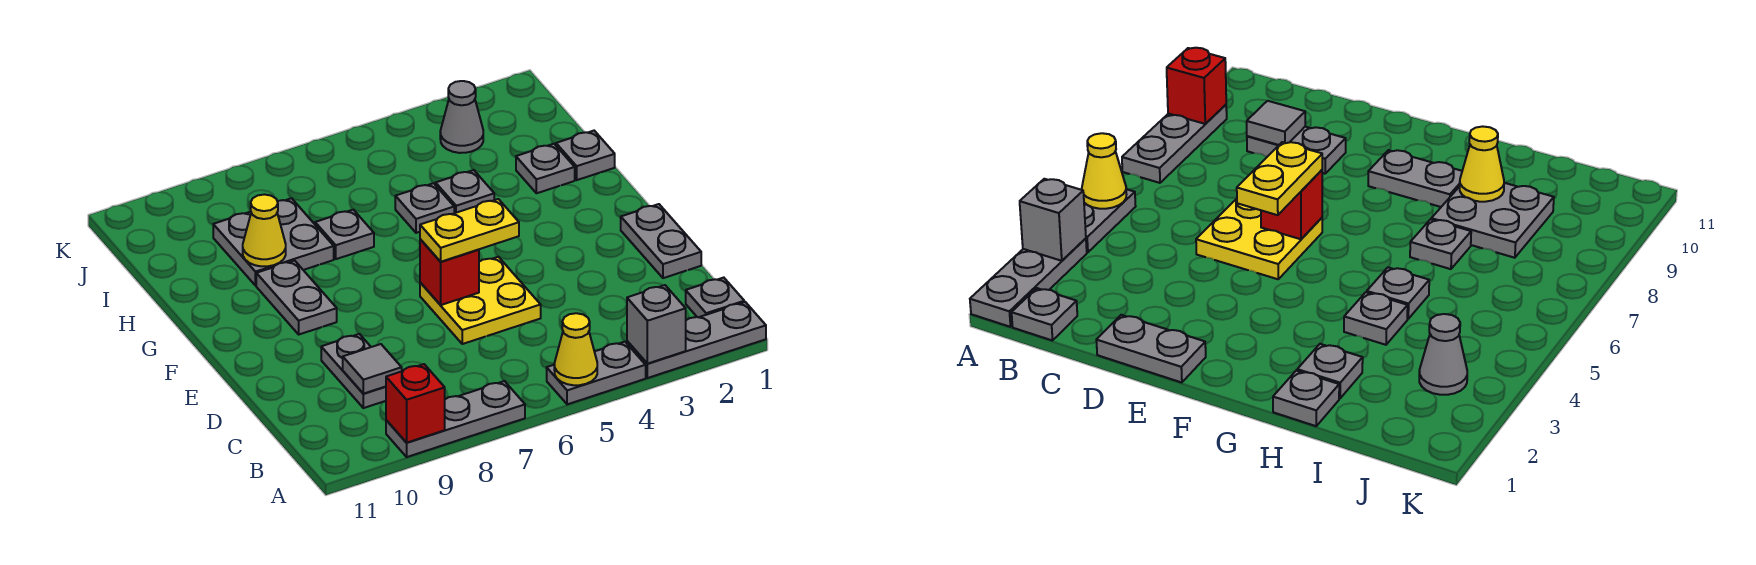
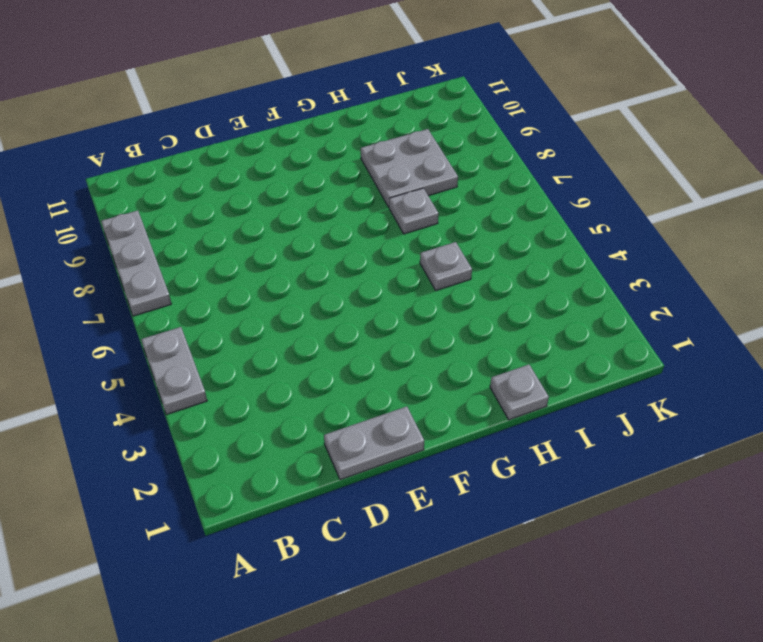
none -> grey plate A1:A3 level 1
none -> grey plate B1 level 1
none -> grey plate C9:D9 level 1

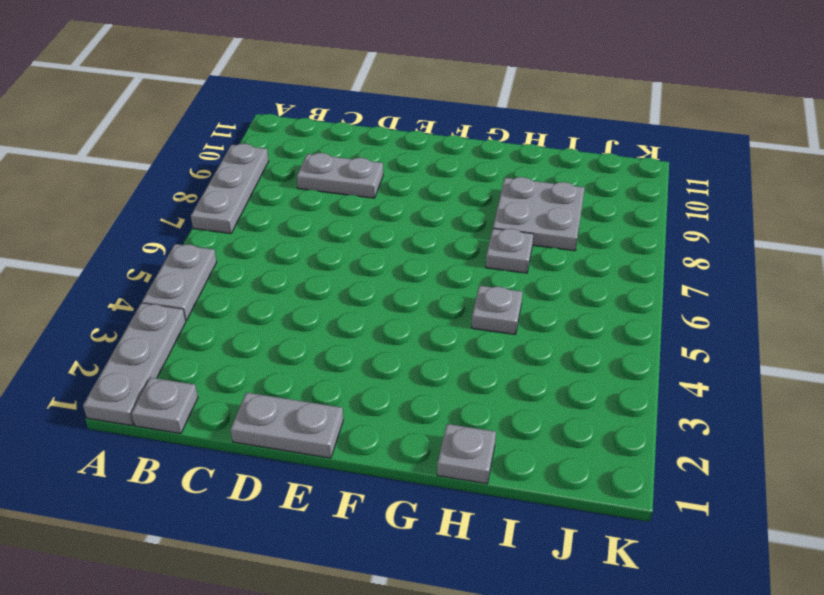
none -> yellow plate D5:E6 level 1
none -> grey plate F9:G9 level 1
none -> grey plate H2 level 1

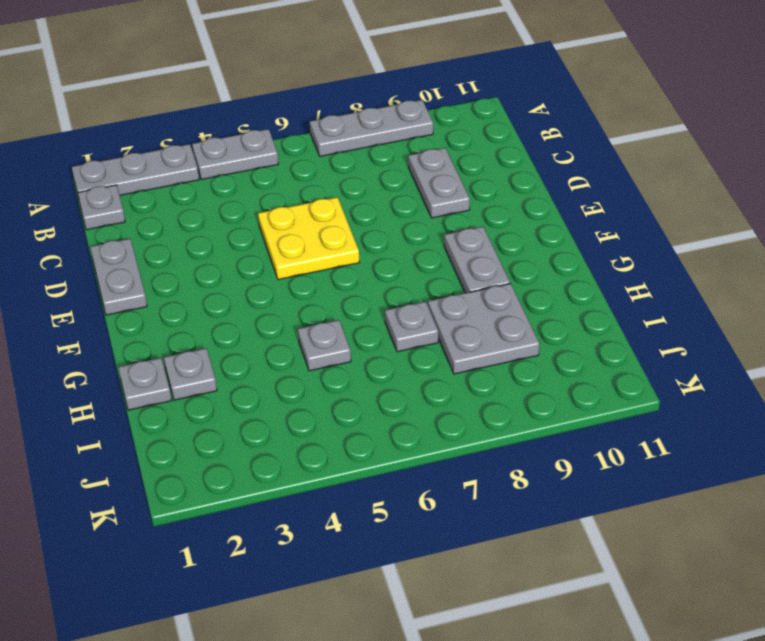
none -> grey plate H4 level 1
none -> grey cone J3 level 1
none -> grey brick A3 level 2

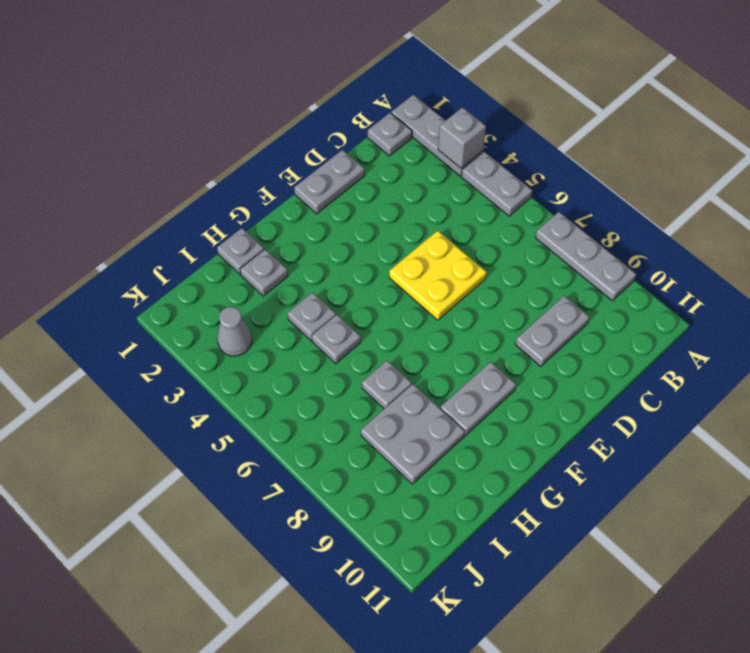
none -> yellow cone A5 level 2
none -> red brick A9 level 2
none -> grey tile C9 level 2

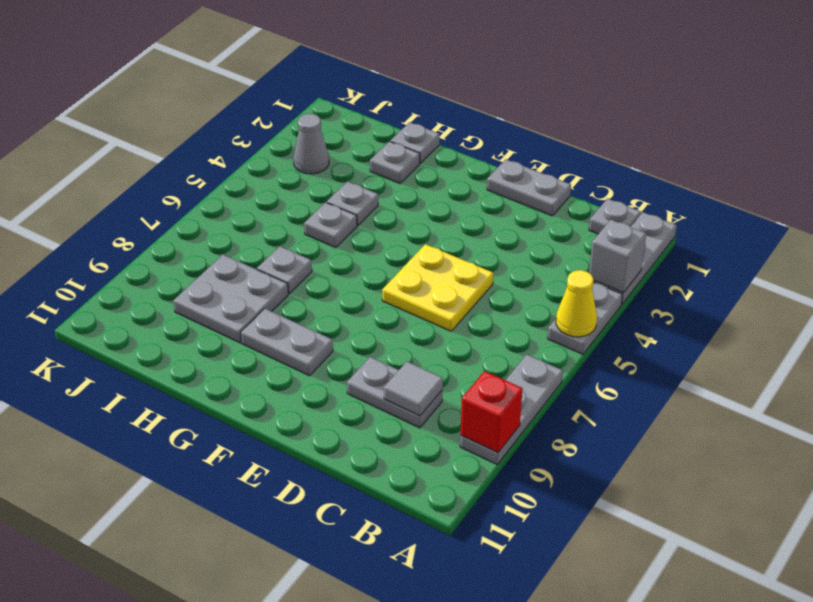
none -> red brick E6 level 2
none -> yellow cone H9 level 2
none -> yellow plate E5:E6 level 3

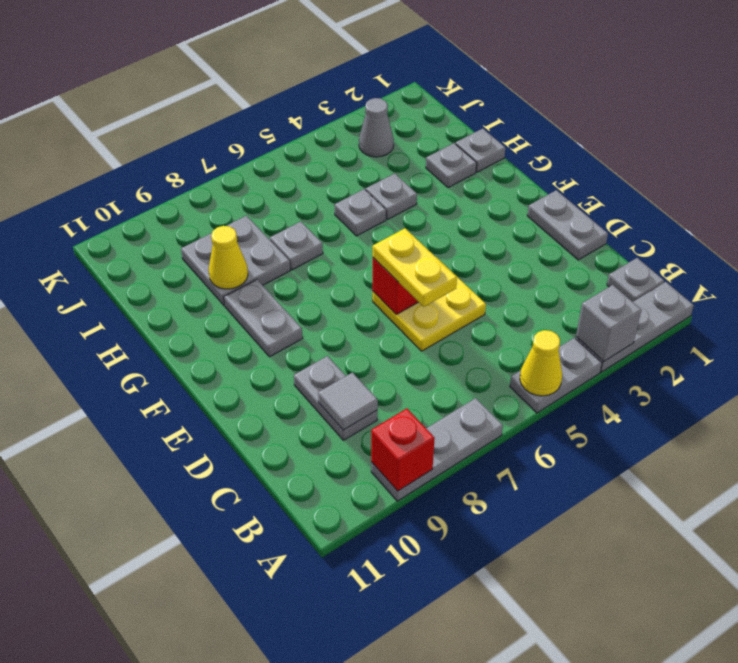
yellow plate D6:E6 level 3 -> yellow plate E5:E6 level 3

